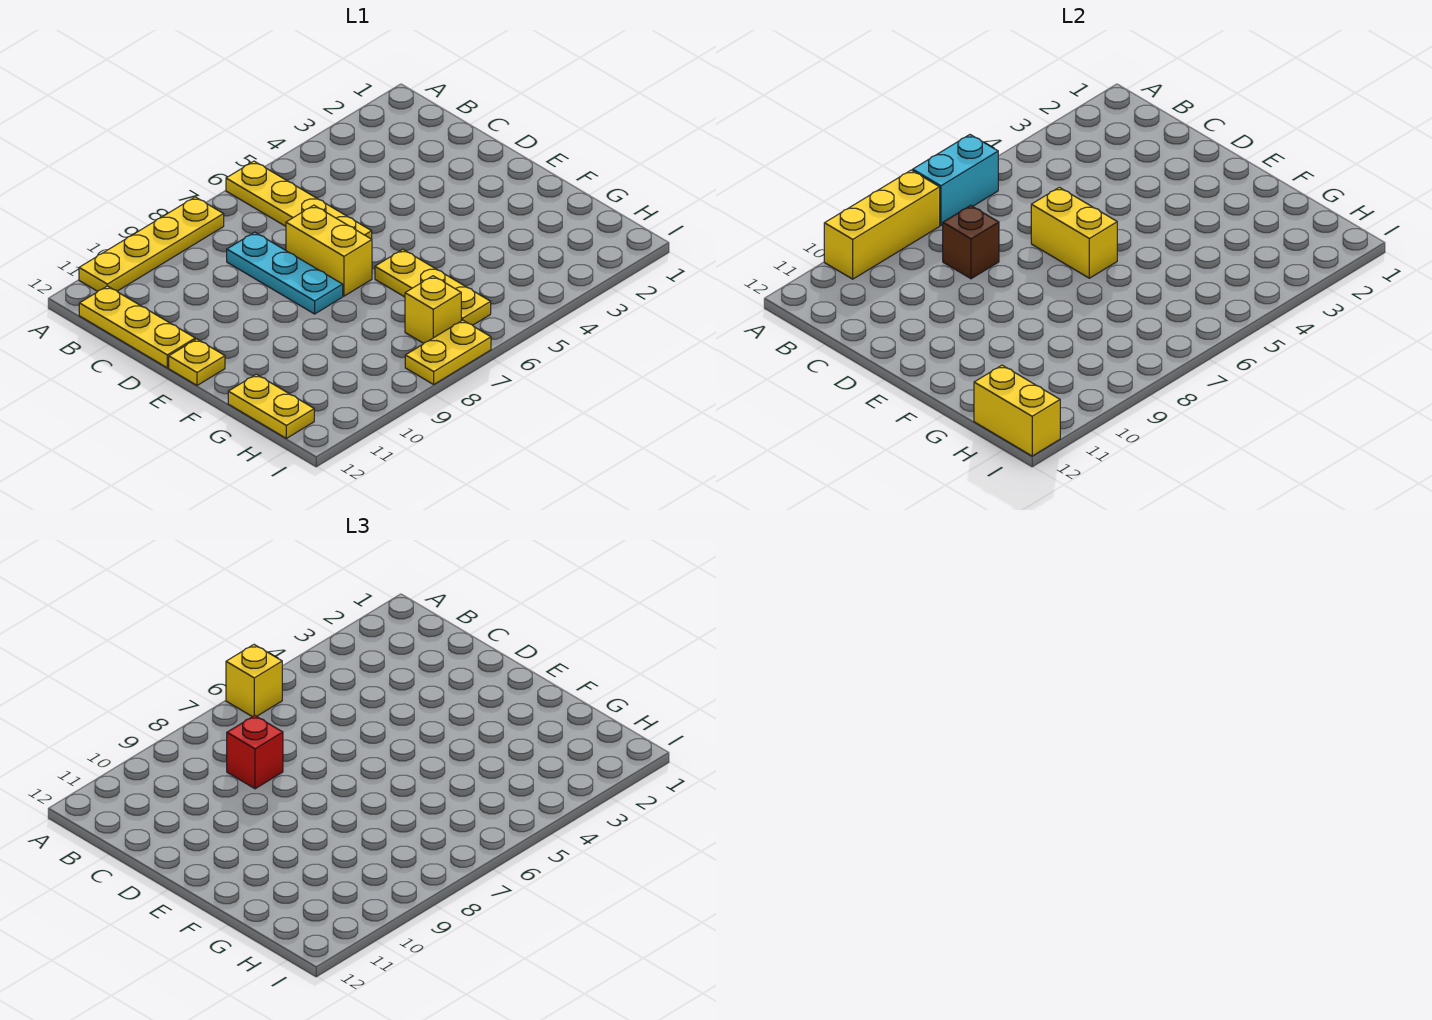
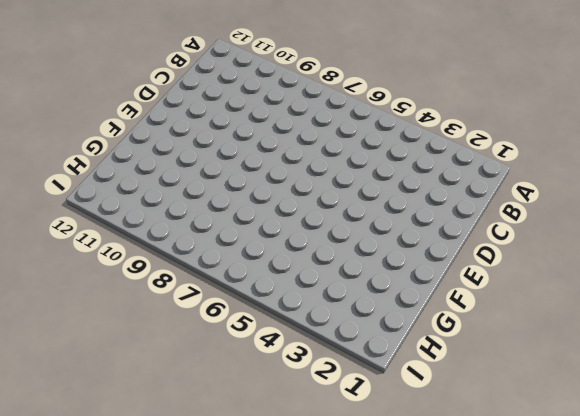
none -> yellow plate A6:D6 level 1
none -> yellow plate A8:A11 level 1
none -> yellow plate B12:D12 level 1

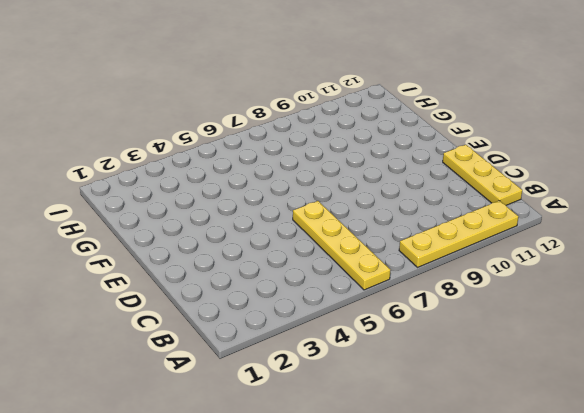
none -> cyan plate C8:E8 level 1
none -> yellow brick D7:E7 level 1
none -> yellow plate E12 level 1

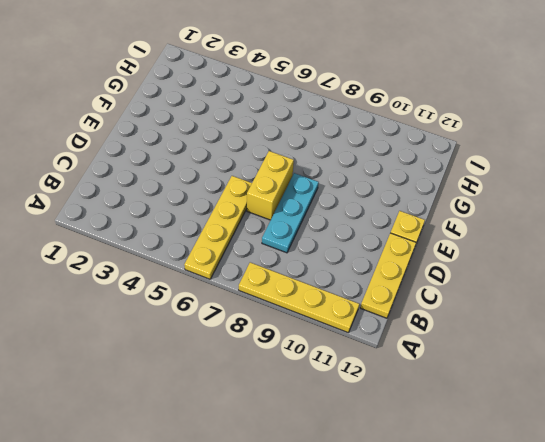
none -> yellow plate F6:H6 level 1
none -> yellow plate G12:H12 level 1
none -> yellow brick H7 level 1

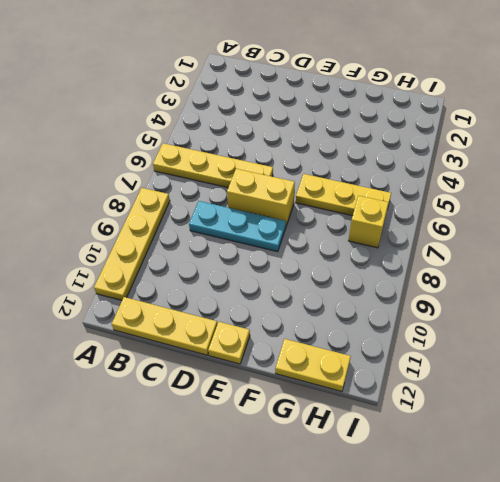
none -> yellow plate I7:I8 level 1
none -> cyan brick A6:A7 level 2
none -> yellow brick A8:A10 level 2

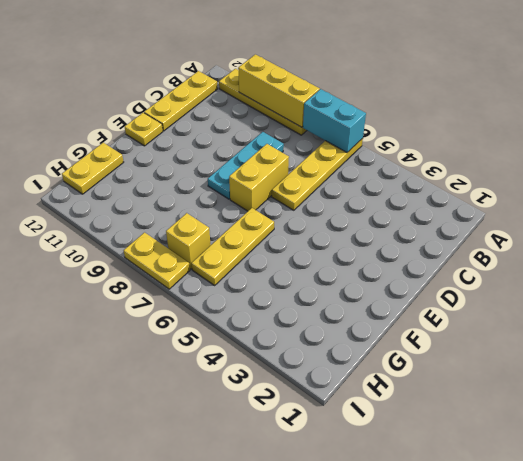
none -> brown brick C8 level 2
none -> yellow brick D6:E6 level 2
none -> yellow brick H12:I12 level 2

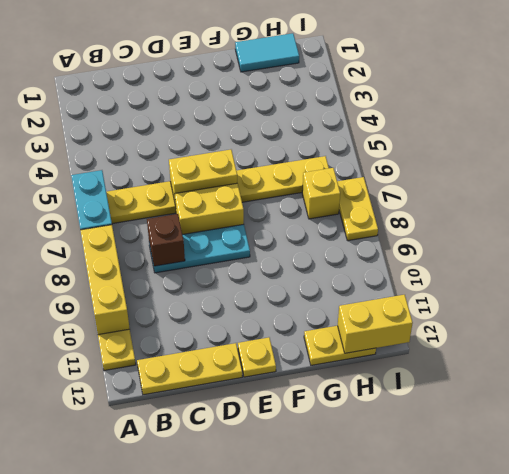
cyan tile G1:H1 level 1 -> none
none -> yellow brick A6 level 3
none -> red brick C8 level 3

